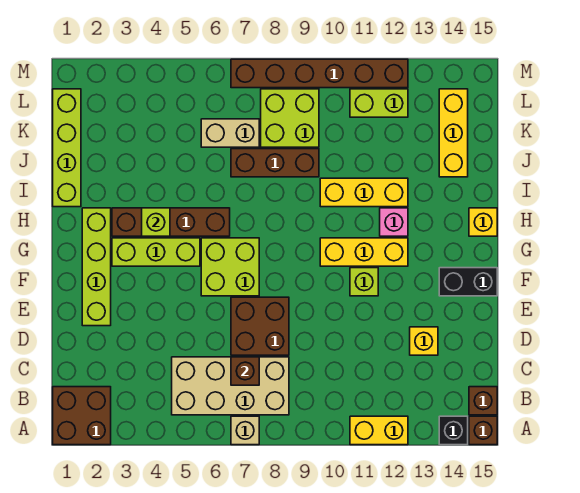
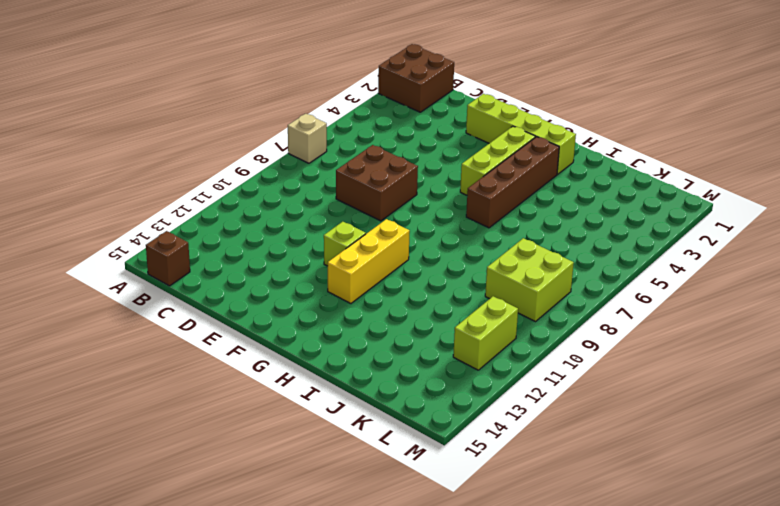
none -> yellow brick A11:A12 level 1
none -> black brick A14 level 1
none -> brown brick A15 level 1

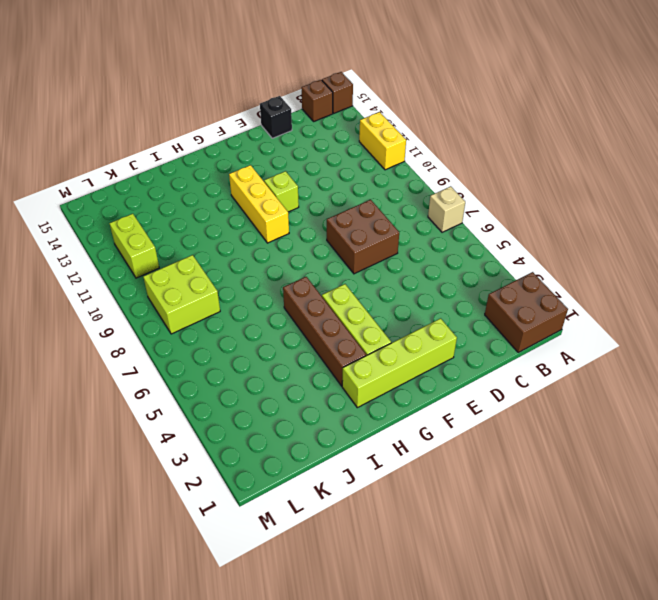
black brick D15 level 1 -> black brick A14 level 1
none -> tan brick B5:C8 level 1
none -> yellow brick D13 level 1
none -> lime brick F6:G7 level 1

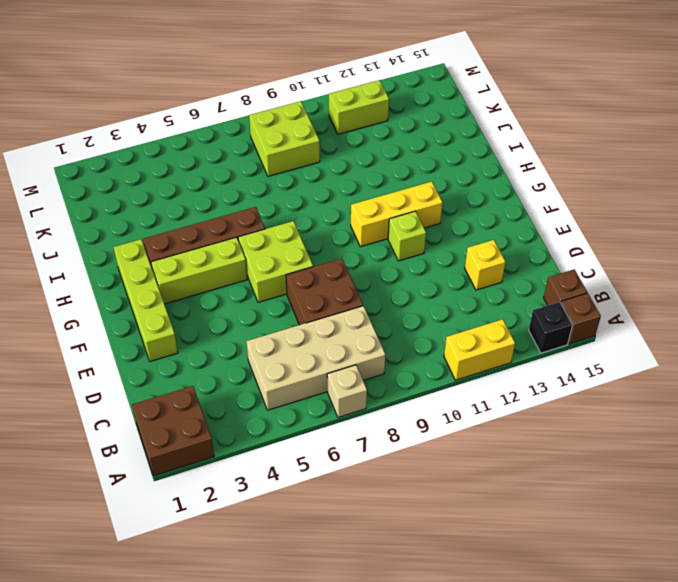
none -> black brick F14:F15 level 1
none -> pink brick H12 level 1
none -> yellow brick H15 level 1

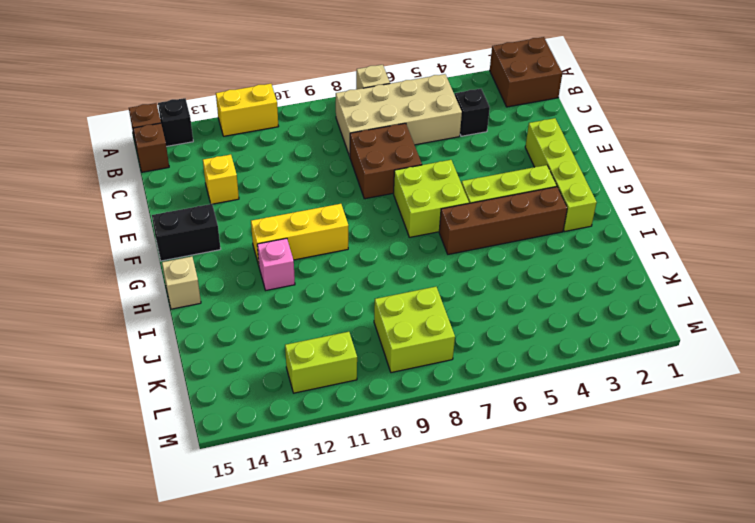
black brick C4 level 1 -> none
tan brick H15 level 1 -> yellow brick H15 level 1
none -> lime brick F11 level 1
none -> lime brick I1:L1 level 1
none -> yellow brick I10:I12 level 1

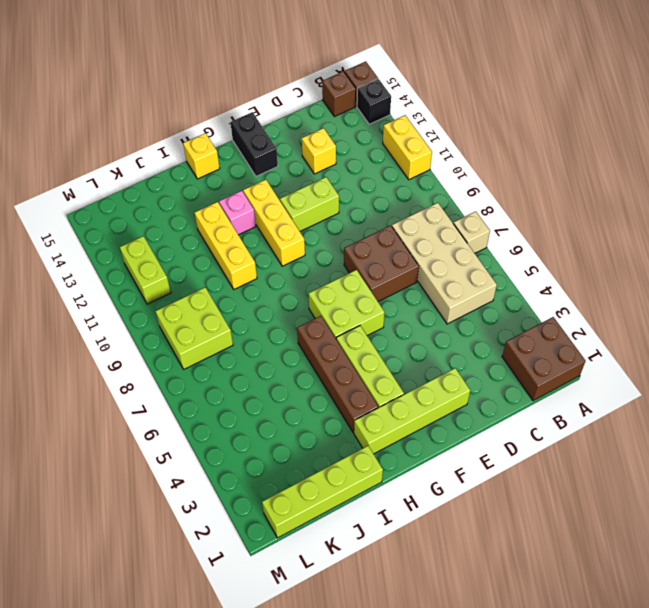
lime brick E11:F11 level 1 -> lime brick F11 level 1
none -> brown brick J7:J9 level 1
none -> yellow brick J14:L14 level 1
none -> tan brick K6:K7 level 1

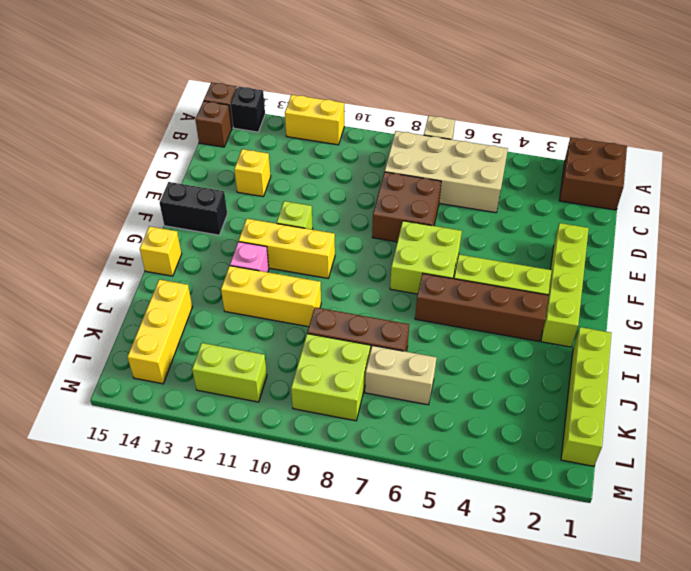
none -> brown brick M7:M12 level 1
none -> brown brick C7 level 2
none -> lime brick H4 level 2

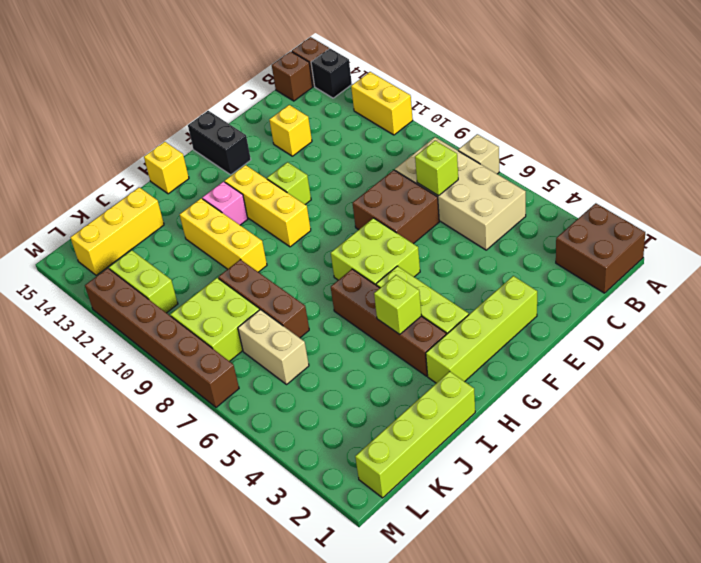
lime brick C7 level 2 -> brown brick C7 level 2

